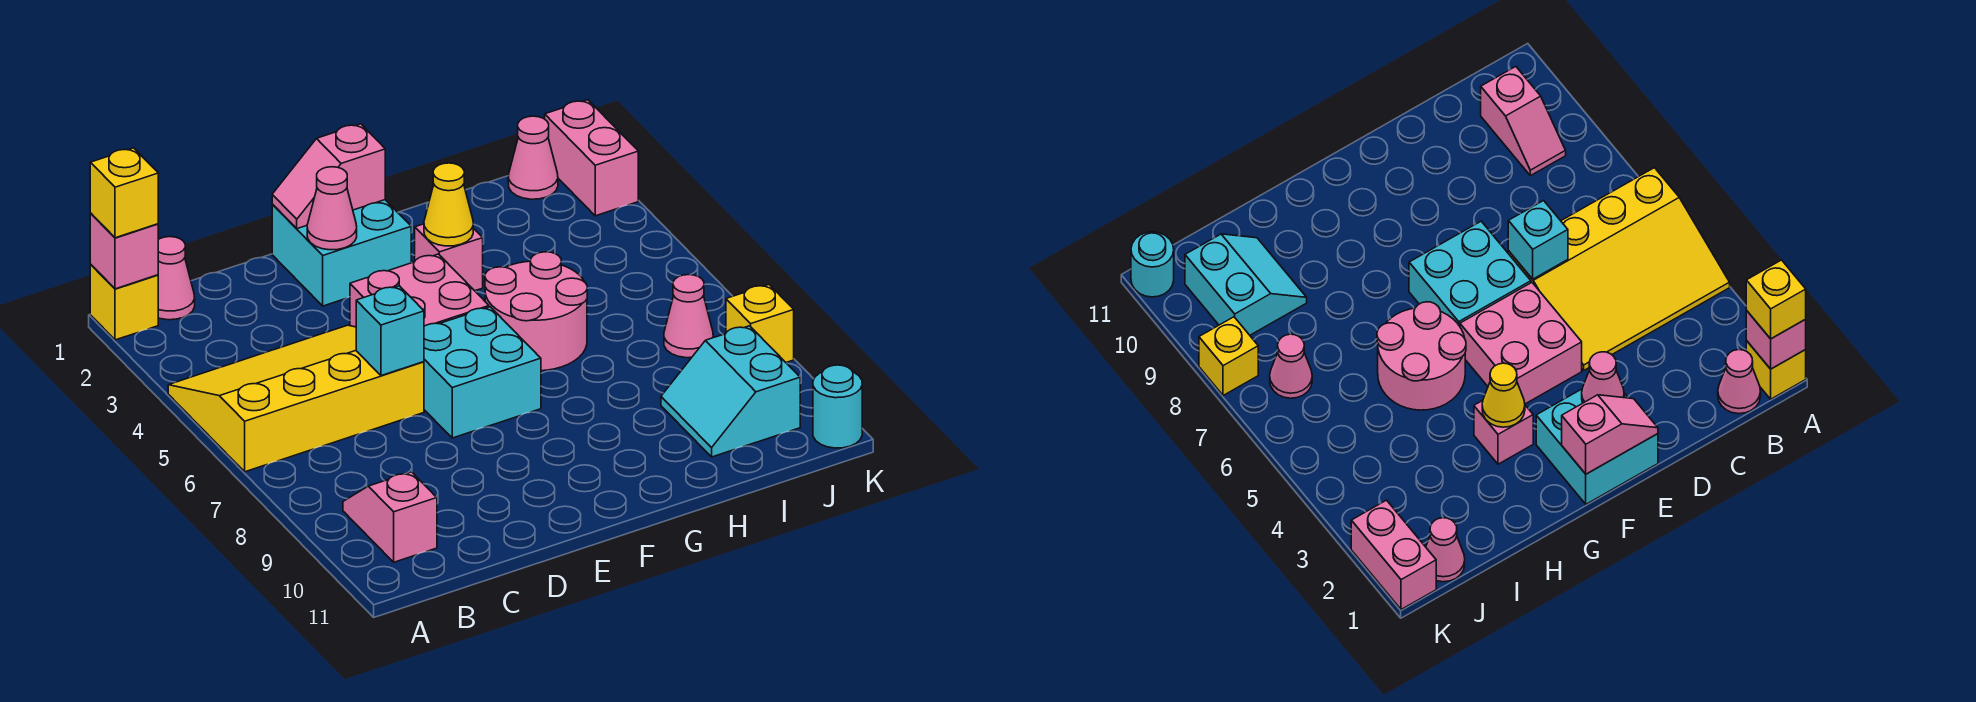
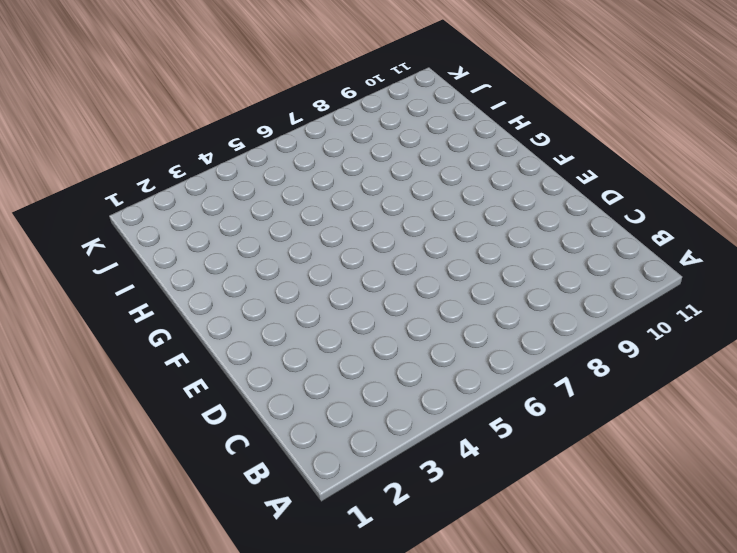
none -> yellow brick A1 level 1
none -> yellow slope A4:D6 level 1 top 6
none -> pink cone B1 level 1

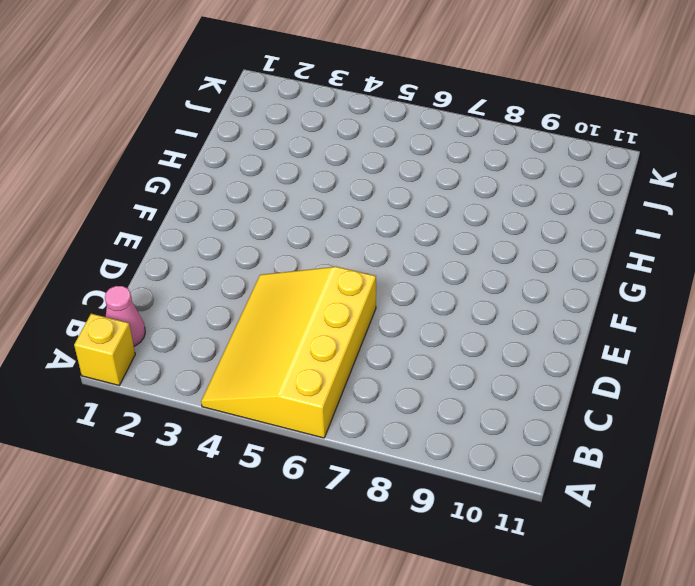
none -> pink slope B9:B10 level 1 top 10
none -> cyan brick E1:F2 level 1
none -> pink brick E4:F5 level 1

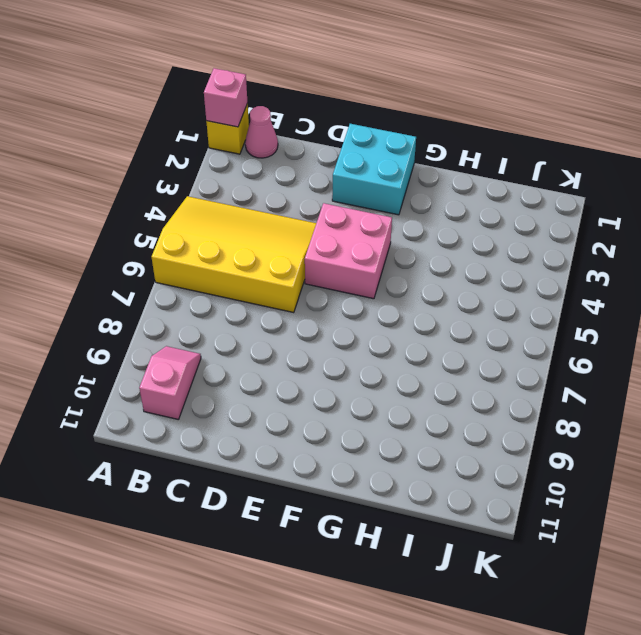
none -> cyan brick E6:F7 level 1
none -> pink brick G3 level 1
none -> pink round brick G5:H6 level 1

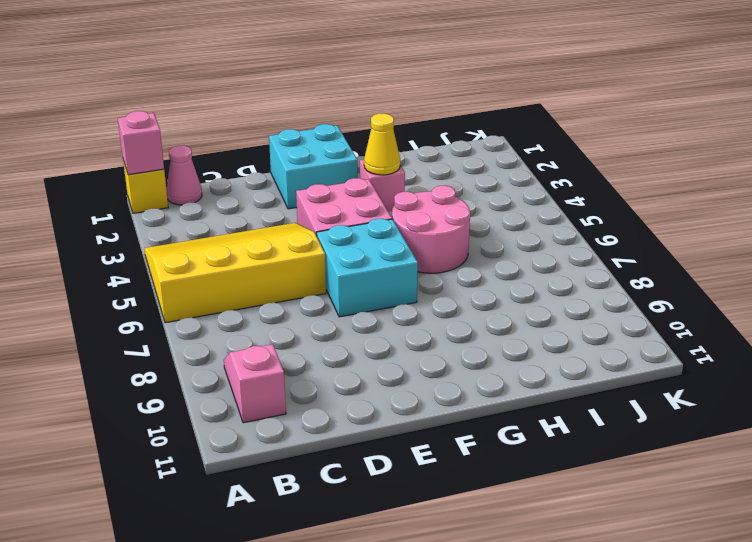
none -> cyan slope I9:J10 level 1 top J
none -> pink cone J1 level 1
none -> pink cone J7 level 1

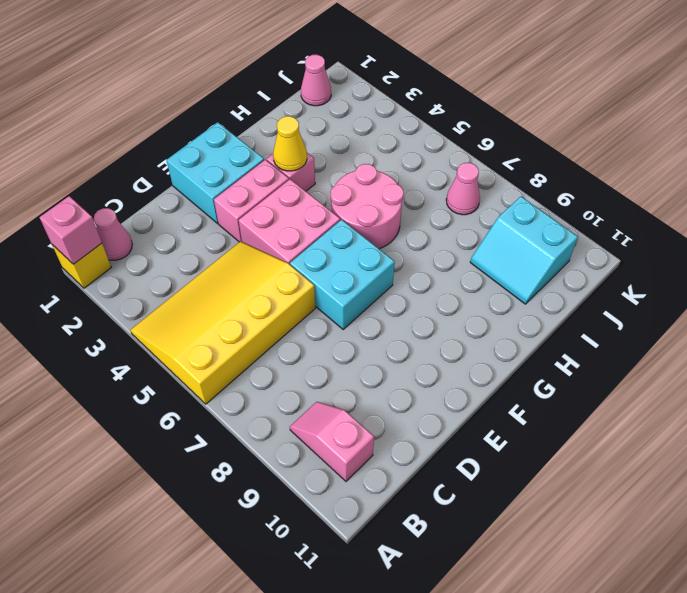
pink brick E3:F3 level 1 -> pink brick K1:K2 level 1
none -> yellow brick K8 level 1
none -> cyan round brick K11 level 1
none -> cyan brick D6 level 2

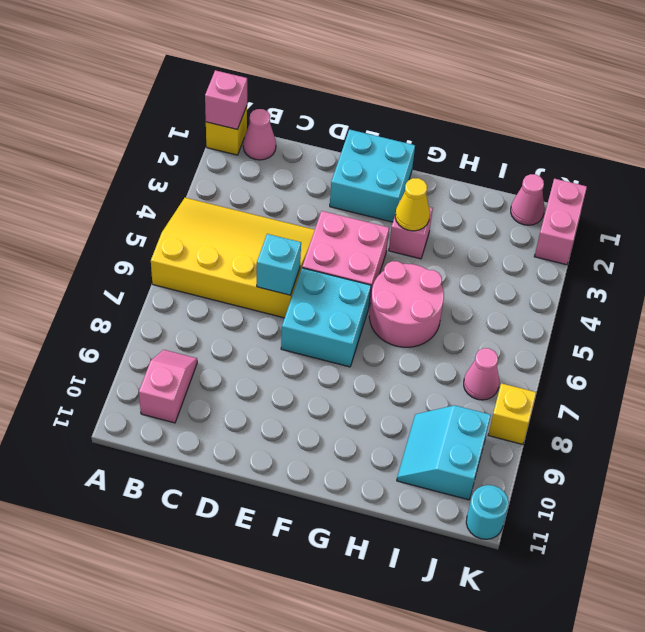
none -> pink slope E1:F1 level 2 top F
none -> pink cone E2 level 2
none -> yellow brick A1 level 3

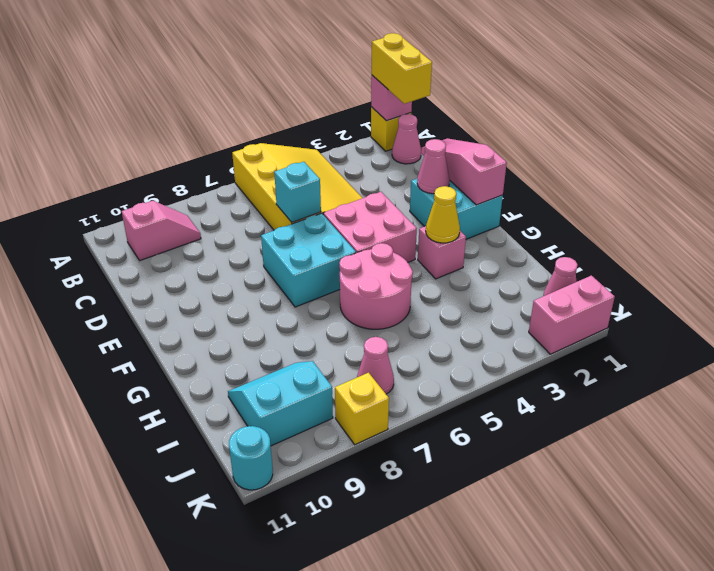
yellow brick A1:B1 level 3 -> yellow brick A1 level 3
pink slope D1:F1 level 2 top F -> pink slope E1:F1 level 2 top F

